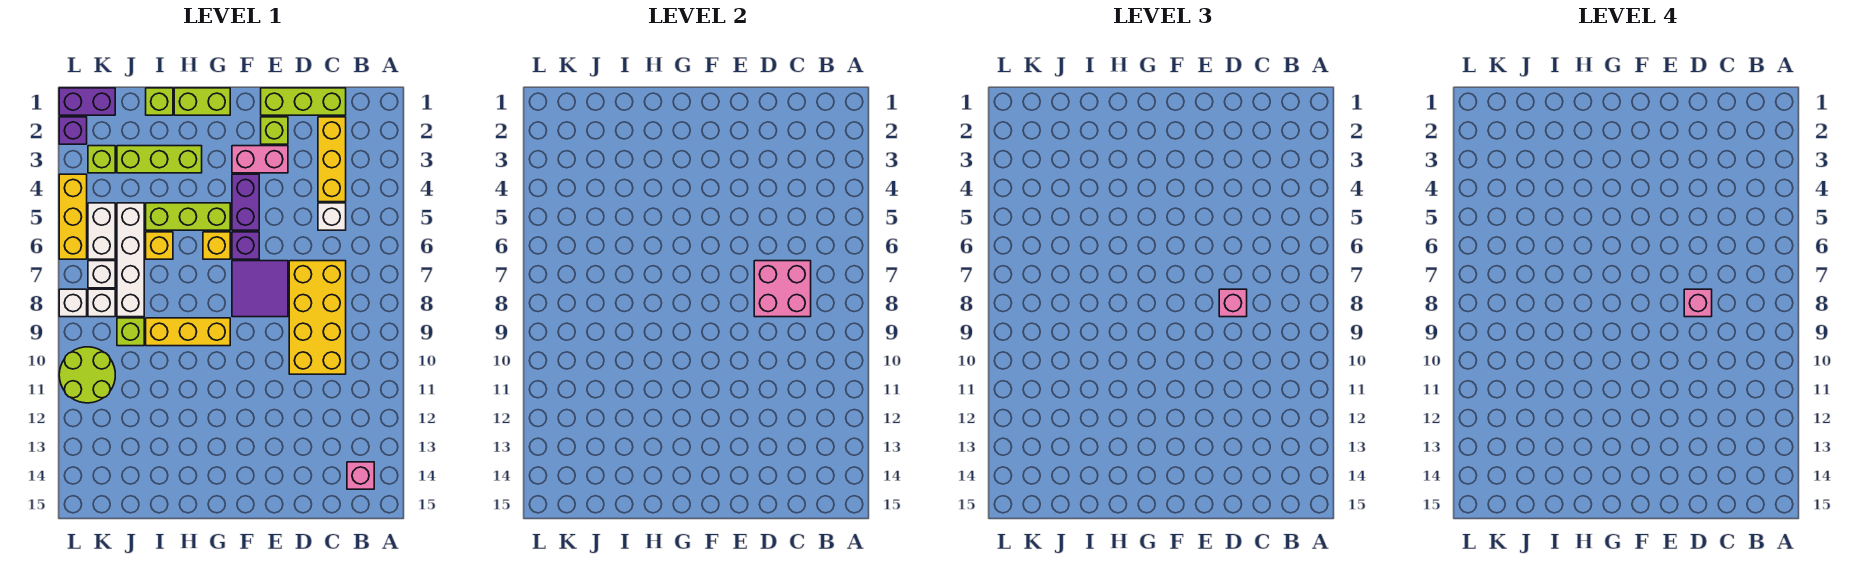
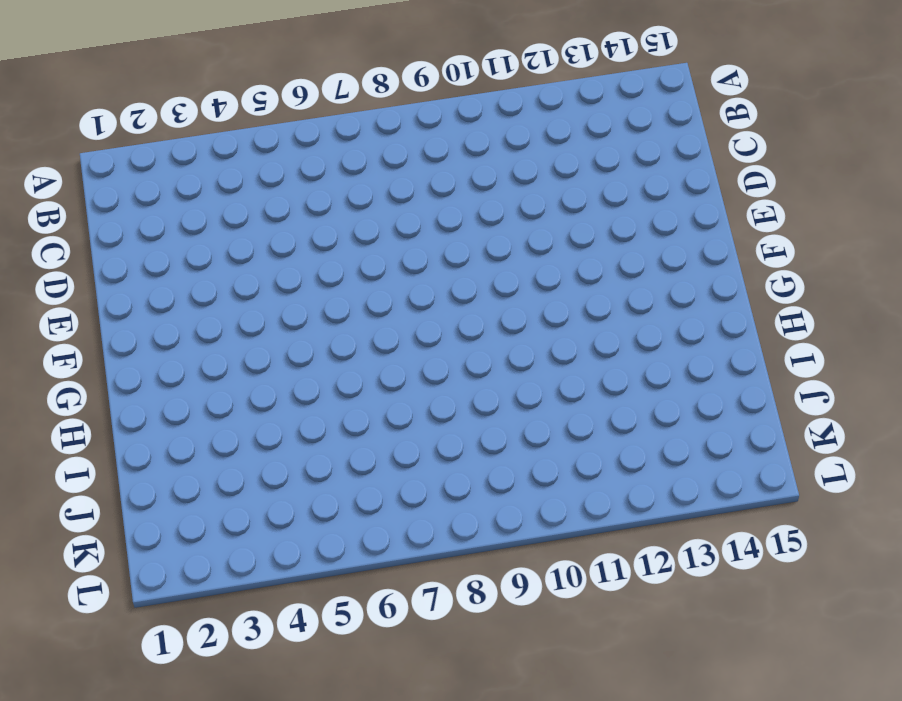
none -> pink brick B14 level 1
none -> lime brick C1:E1 level 1
none -> yellow brick C2:C4 level 1
none -> white brick C5 level 1

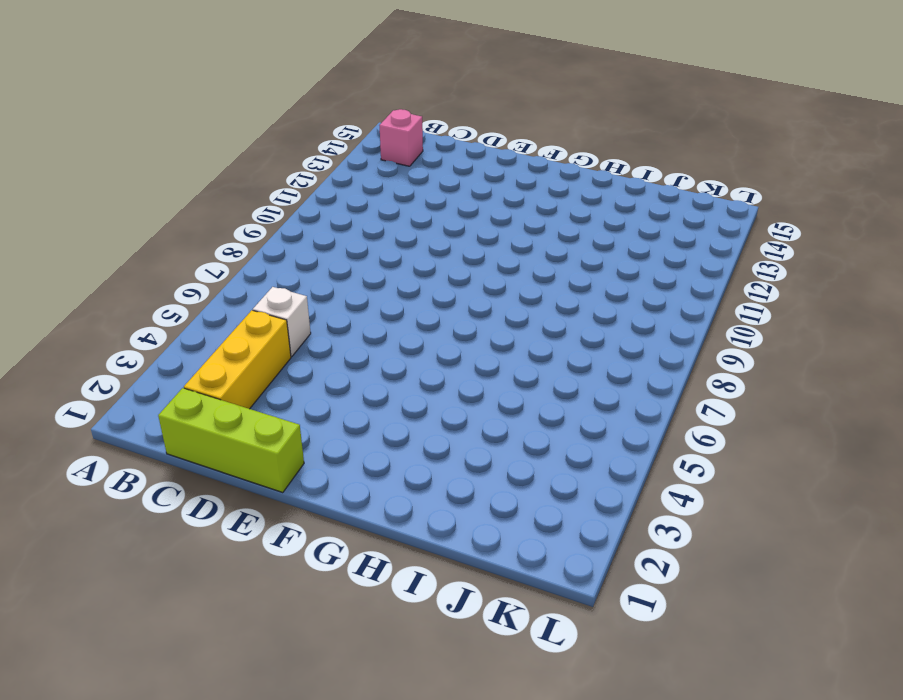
none -> yellow brick C7:D10 level 1
none -> lime brick E2 level 1
none -> pink brick E3:F3 level 1
none -> purple tile E7:F8 level 1

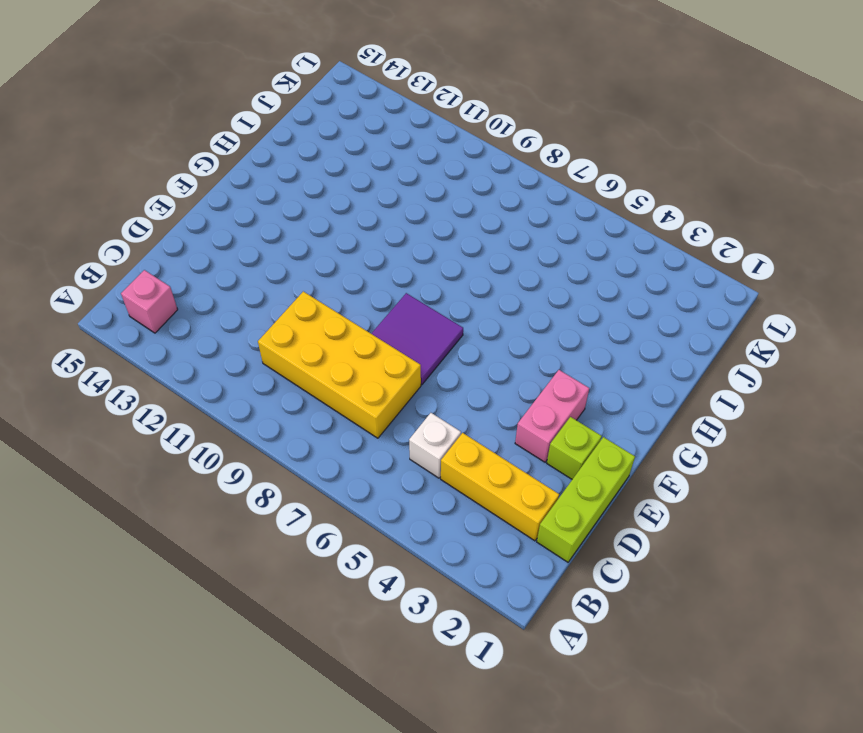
none -> purple brick F4:F5 level 1
none -> purple brick F6 level 1
none -> lime brick G1:H1 level 1
none -> lime brick G5:I5 level 1

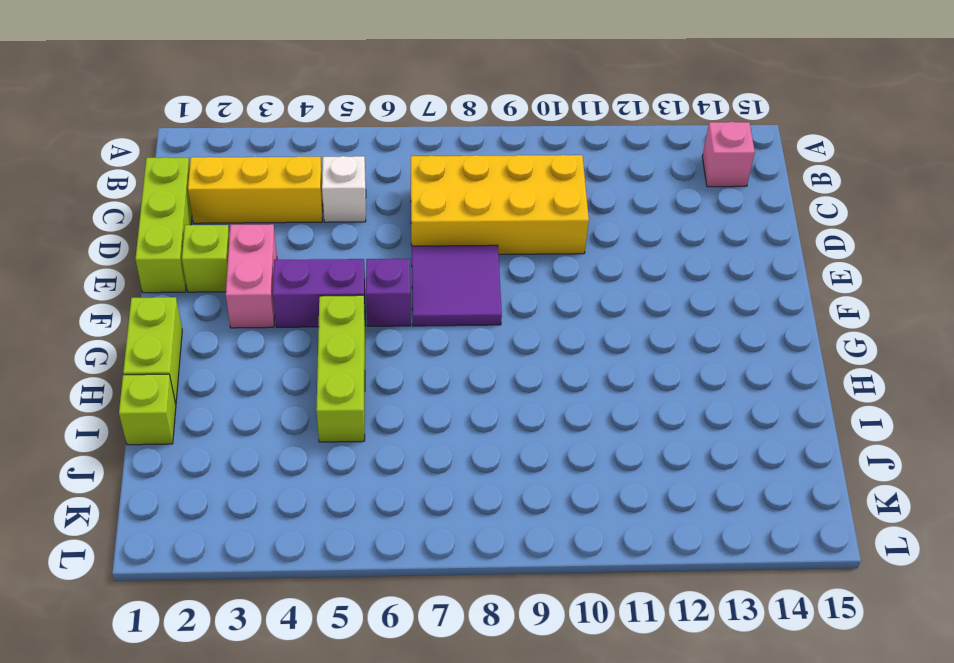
none -> yellow brick G6 level 1
none -> yellow brick G9:I9 level 1
none -> lime brick H3:J3 level 1
none -> yellow brick I6 level 1

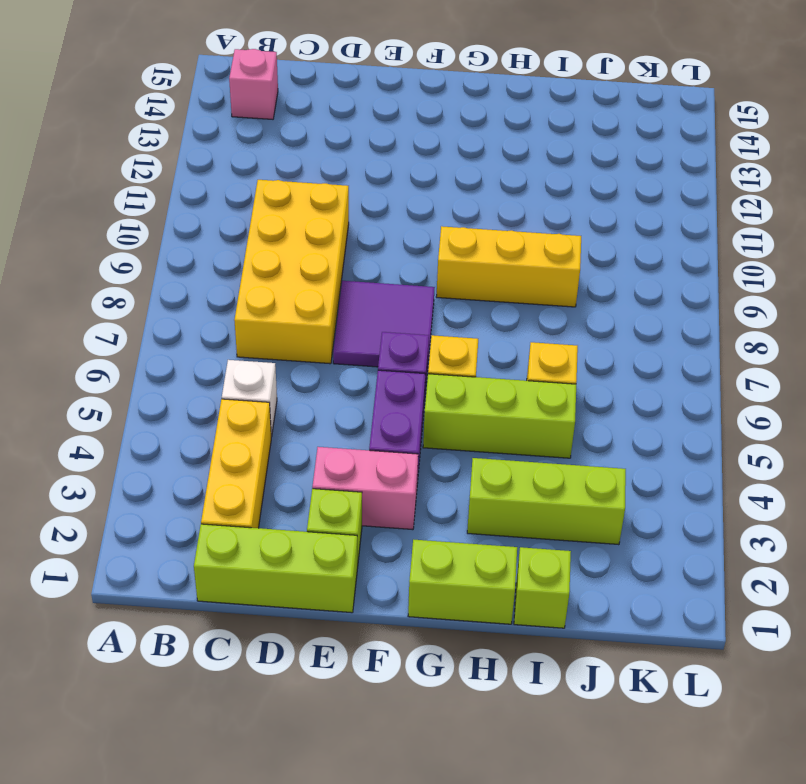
none -> white brick J5:J8 level 1
none -> lime brick J9 level 1
none -> purple brick K1:L1 level 1
none -> lime brick K3 level 1

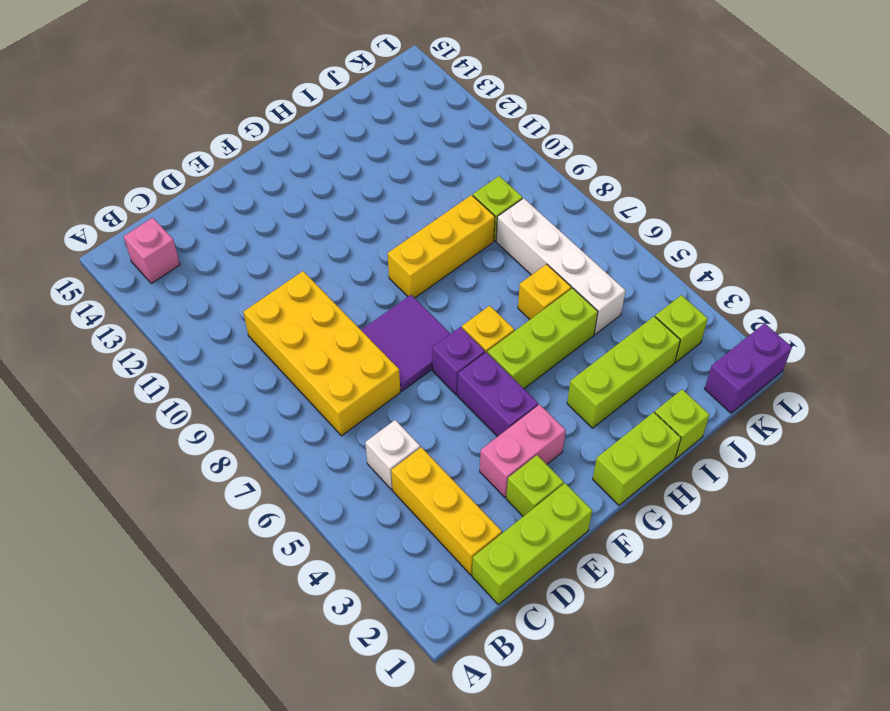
none -> white brick K5:K6 level 1
none -> white brick K7 level 1
none -> white brick K8 level 1
none -> lime round brick K10:L11 level 1

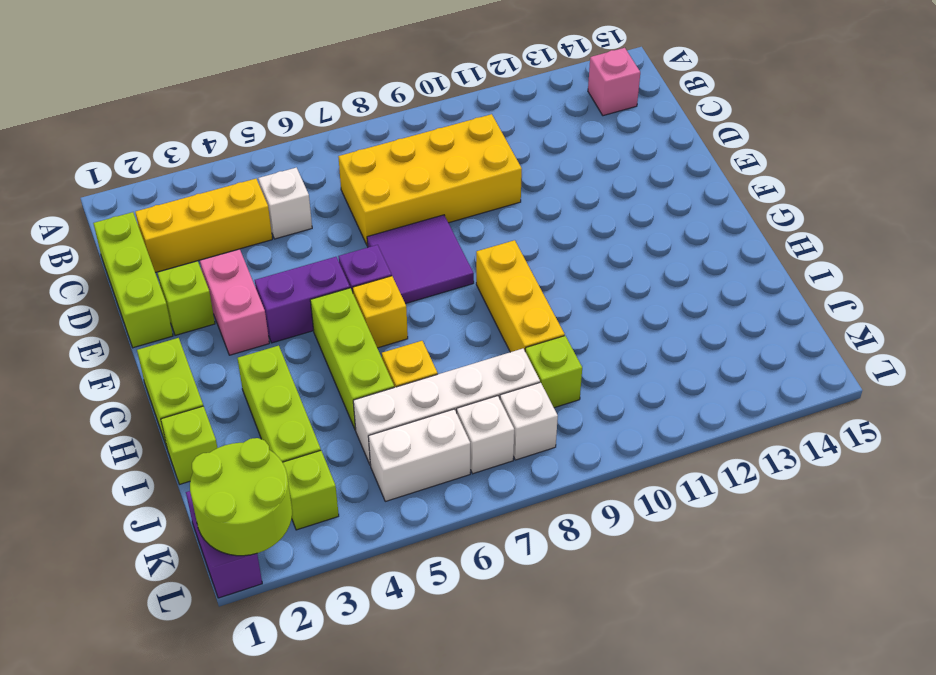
lime round brick K1:L2 level 2 -> lime round brick K10:L11 level 1
none -> purple brick L2 level 1
none -> yellow brick L4:L6 level 1
none -> white brick L8 level 1
none -> pink brick C7:D8 level 2

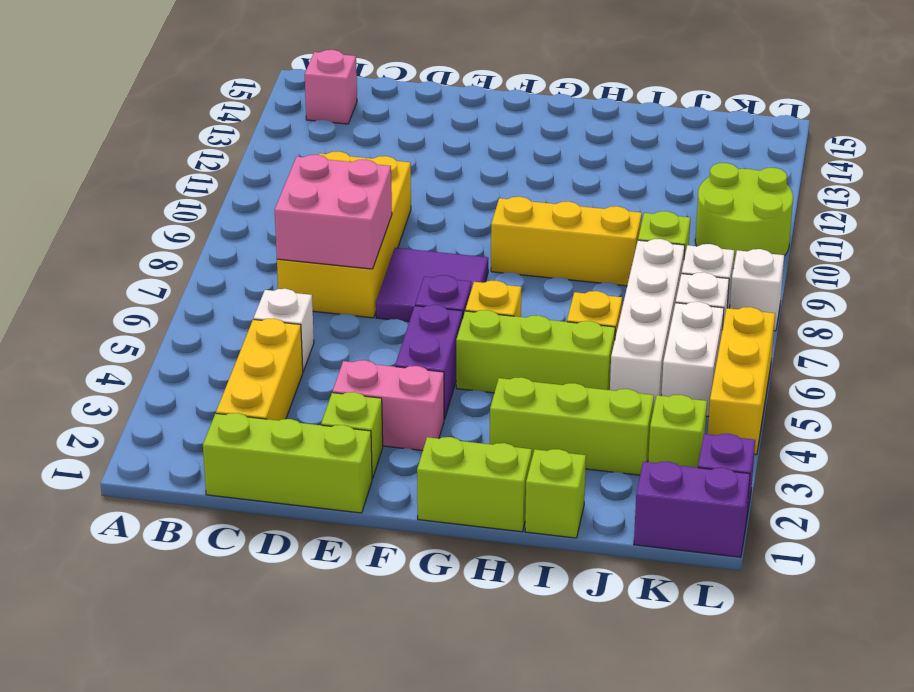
none -> pink brick D8 level 3
none -> pink brick D8 level 4

